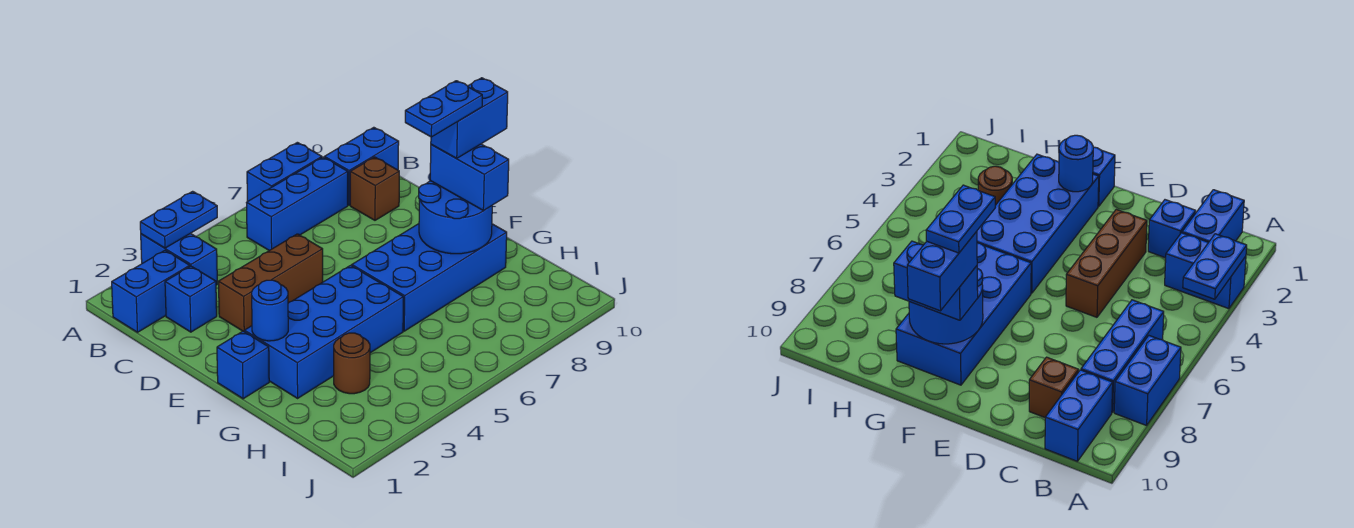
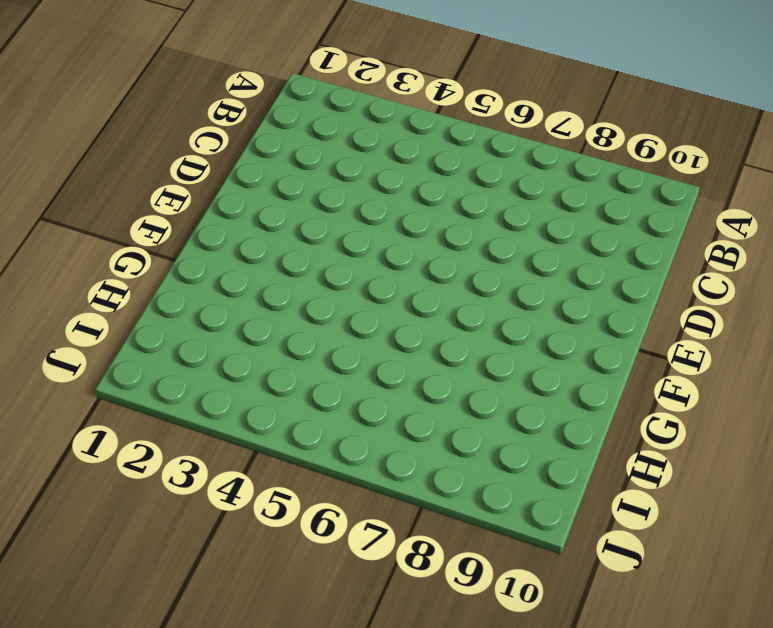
none -> blue brick A3:B3 level 1
none -> blue brick A7:A8 level 1
none -> blue brick B1:B2 level 1

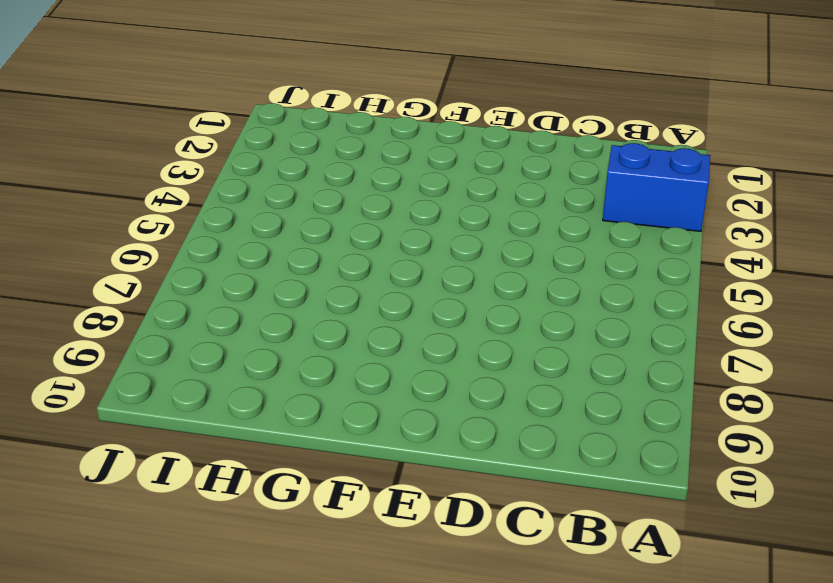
none -> blue brick A7:A8 level 1
none -> blue brick B1:B2 level 1
none -> blue brick B6:B8 level 1

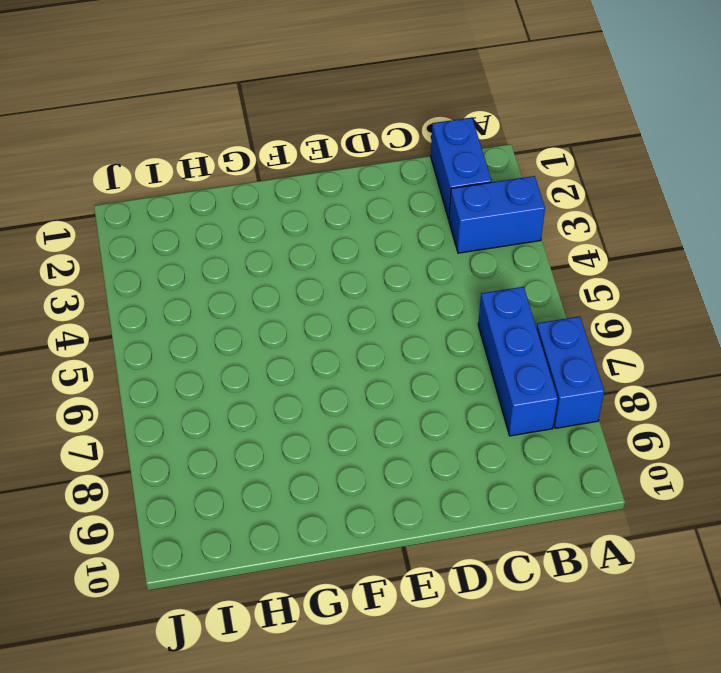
none -> blue brick B9:B10 level 1
none -> blue brick C2 level 1
none -> brown brick C9 level 1

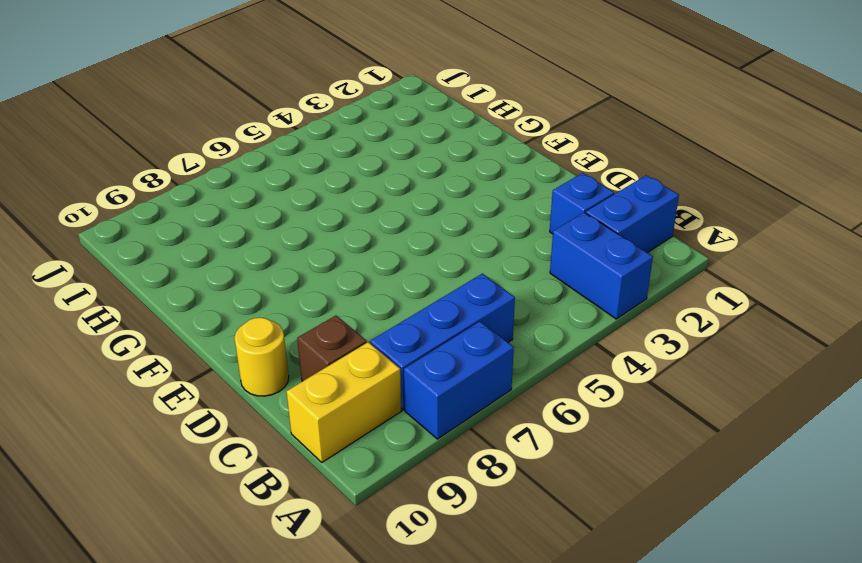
yellow brick B9:B10 level 1 -> blue brick B9:B10 level 1
yellow round brick D10 level 1 -> none
none -> brown brick D3:D5 level 1
none -> blue brick F1 level 1
none -> blue brick F2:G5 level 1

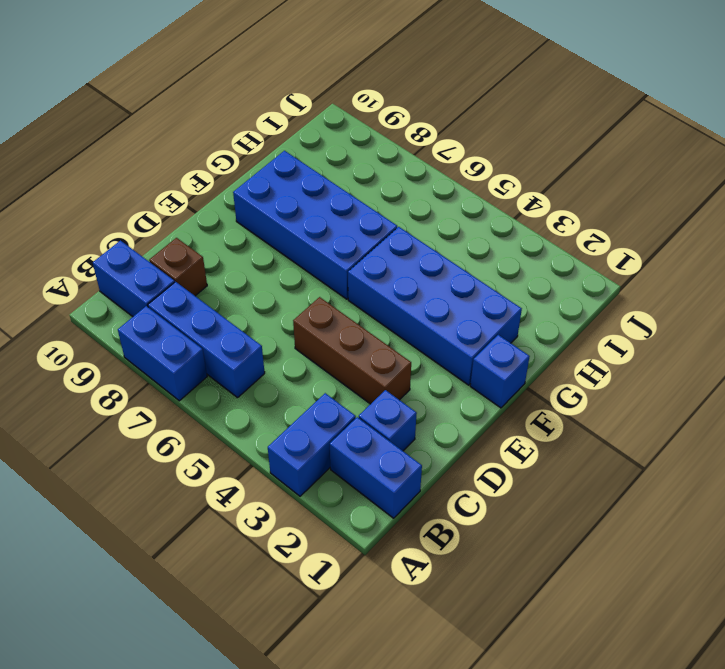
none -> brown round brick H3 level 1
none -> blue plate A3:A4 level 2
none -> blue round brick F2 level 2

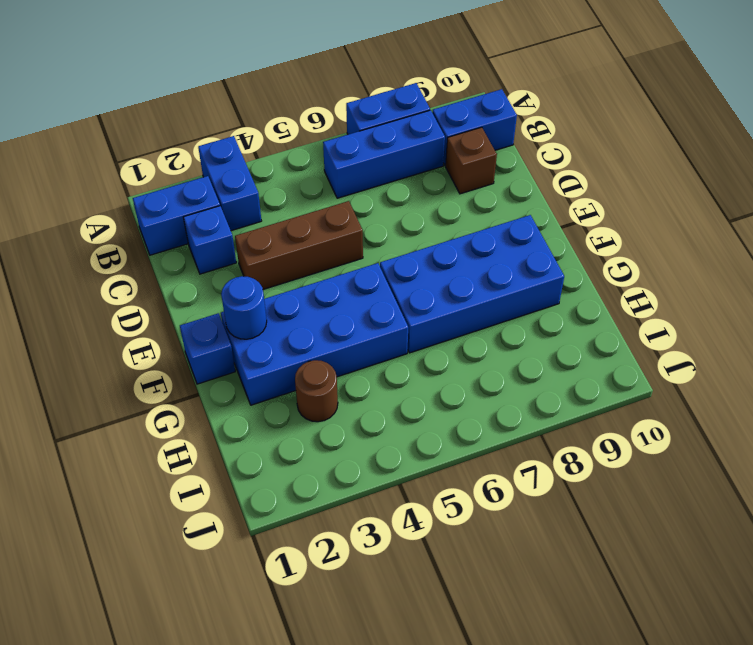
none -> blue plate A3:A4 level 2
none -> blue round brick F8:G9 level 2
none -> blue brick F9:G9 level 3

